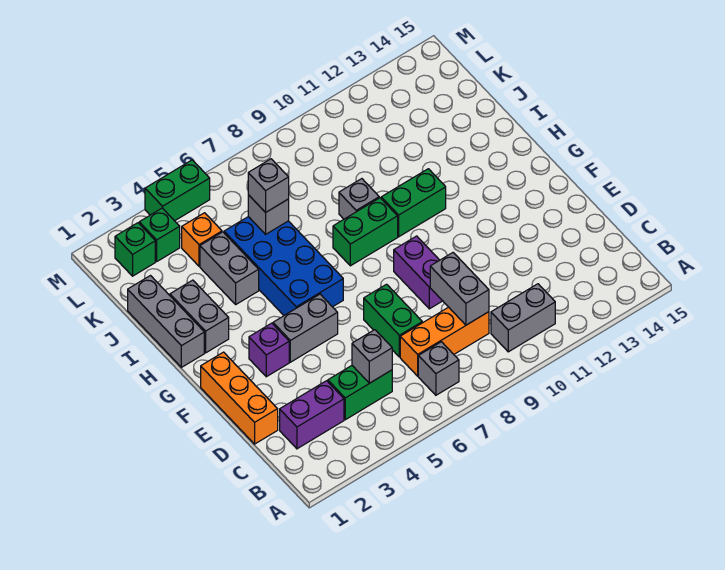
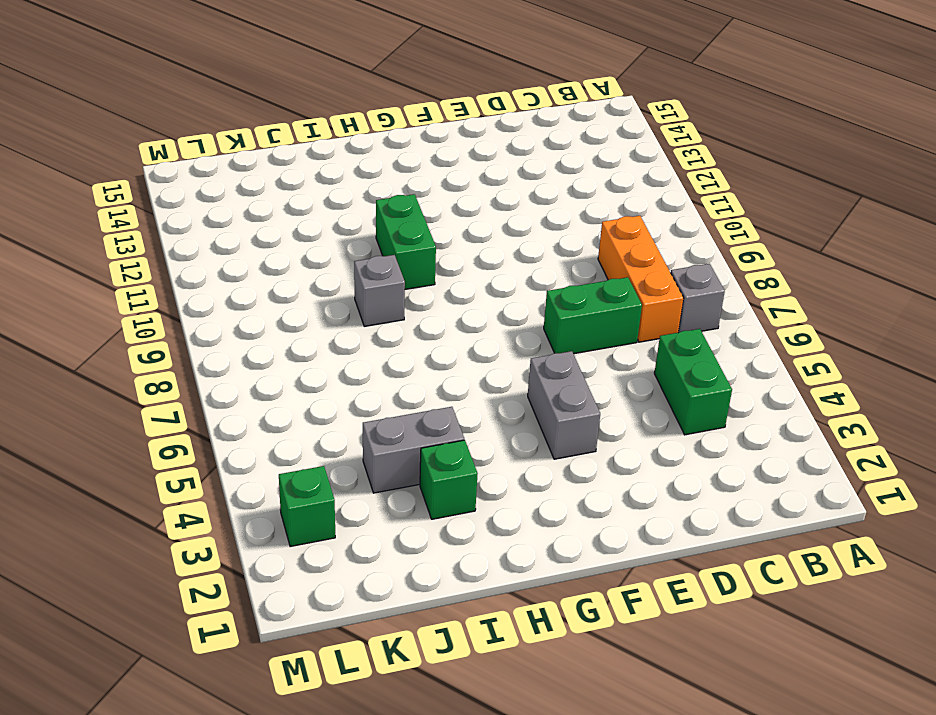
green brick I3 level 1 -> green brick L2 level 1
none -> grey brick B10:B11 level 1
none -> purple brick C2:C3 level 1
none -> orange brick D1:F1 level 1

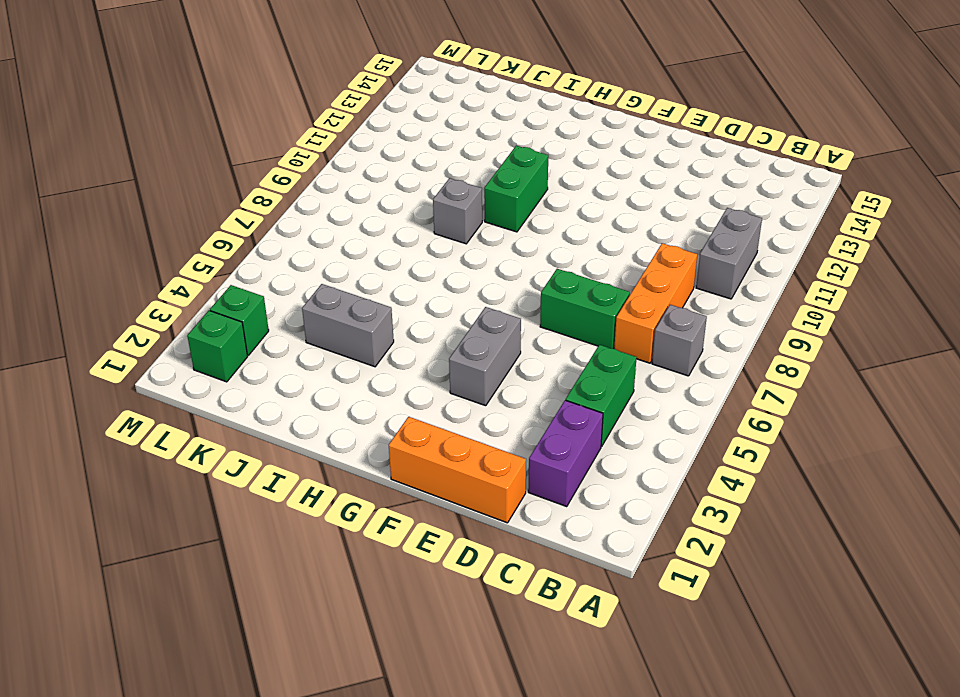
none -> purple brick E9:F9 level 1
none -> purple brick F3 level 1
none -> blue brick G5:J6 level 1

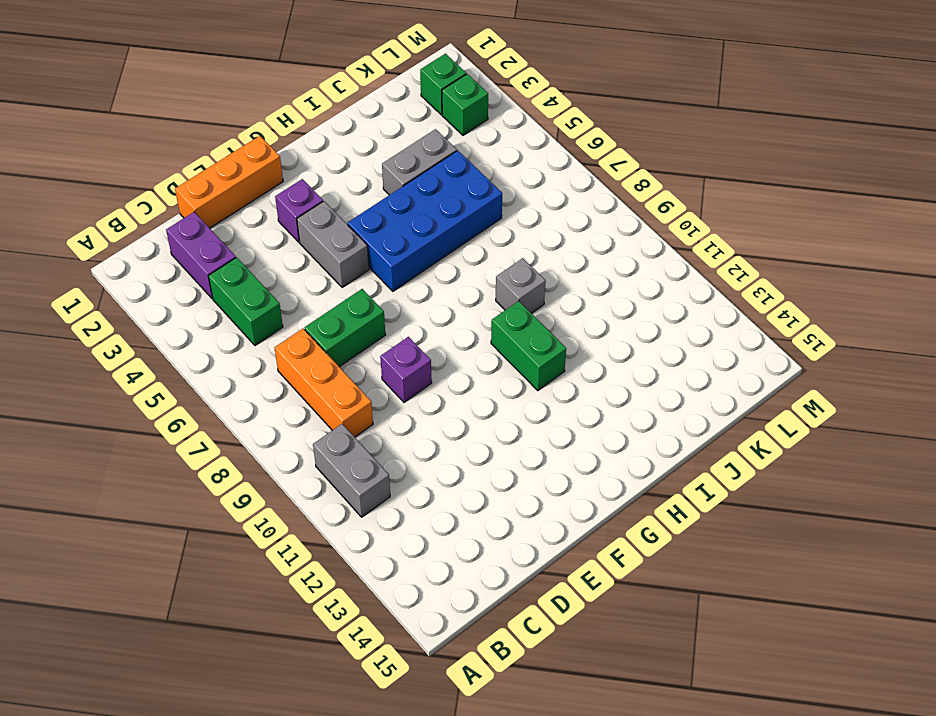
purple brick E9 level 1 -> purple brick E9:F9 level 1
none -> grey brick B7 level 1
none -> grey brick H1:J1 level 1
none -> grey brick H2:I2 level 1

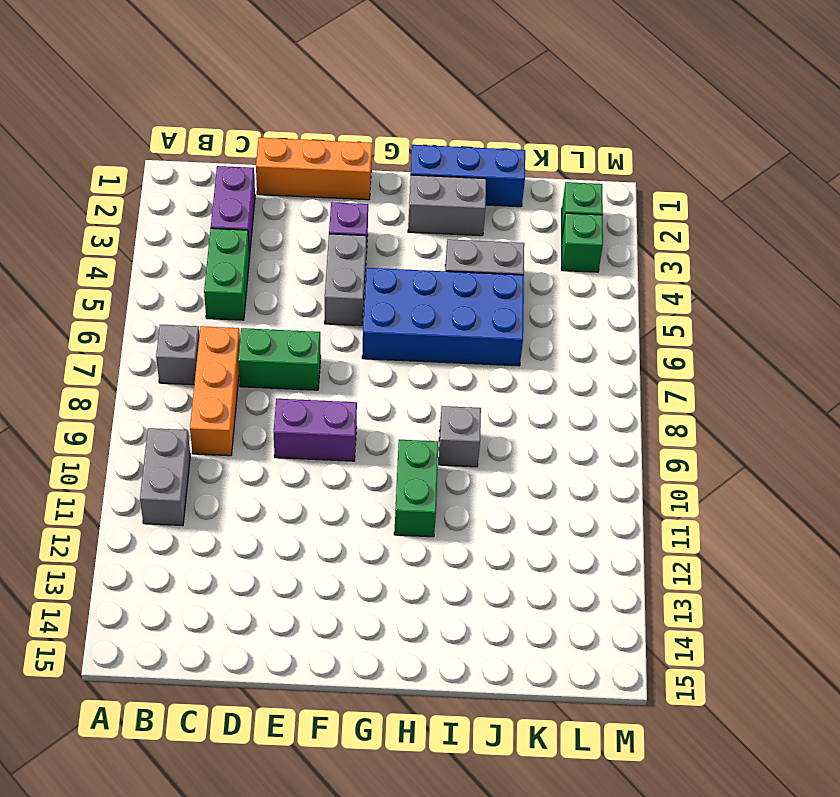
blue brick H1:J1 level 1 -> grey brick H1:J1 level 1
none -> green brick H8:H9 level 1
none -> orange brick K4 level 1
none -> green brick M4:M5 level 1

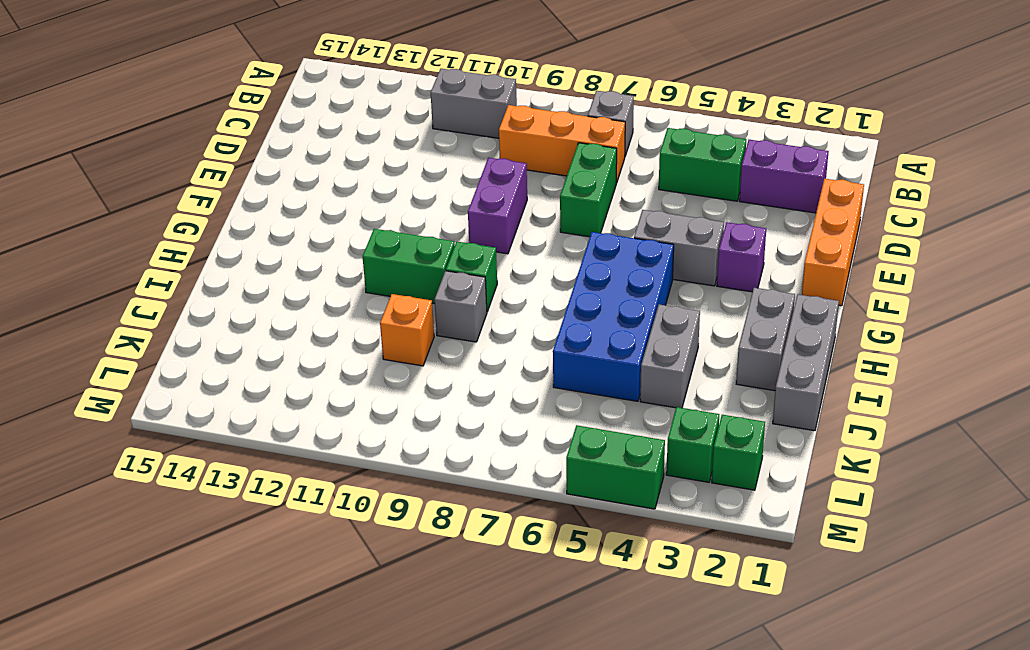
green brick H9 level 1 -> green brick H8:H9 level 1
orange brick J10 level 1 -> orange brick K4 level 1
none -> grey brick C5 level 2
none -> grey brick C9:D9 level 2
none -> grey brick J6 level 2

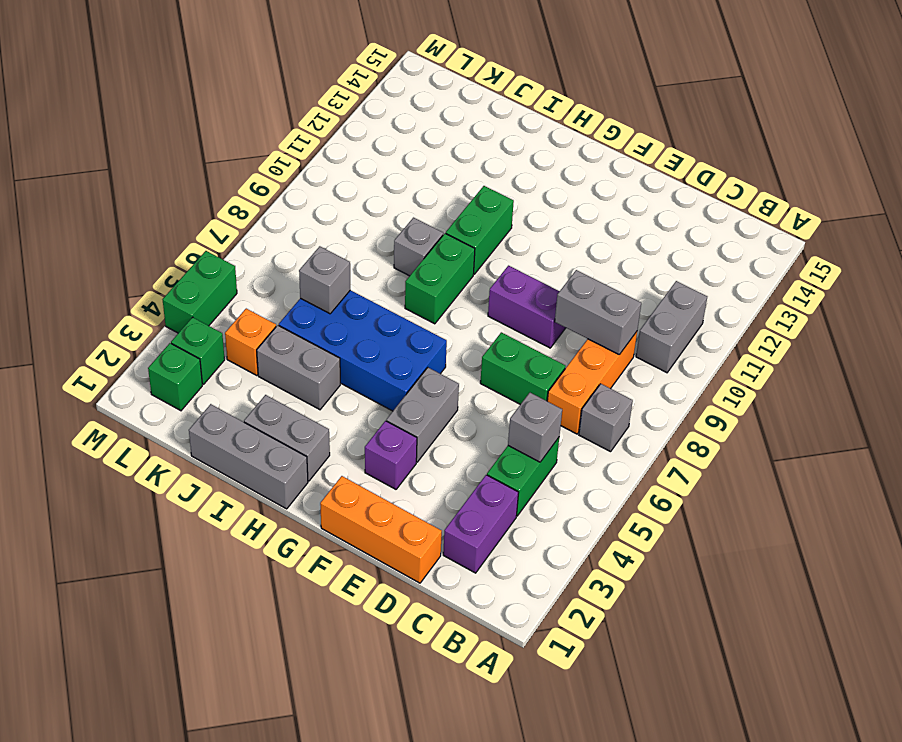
none -> grey brick J6 level 3

